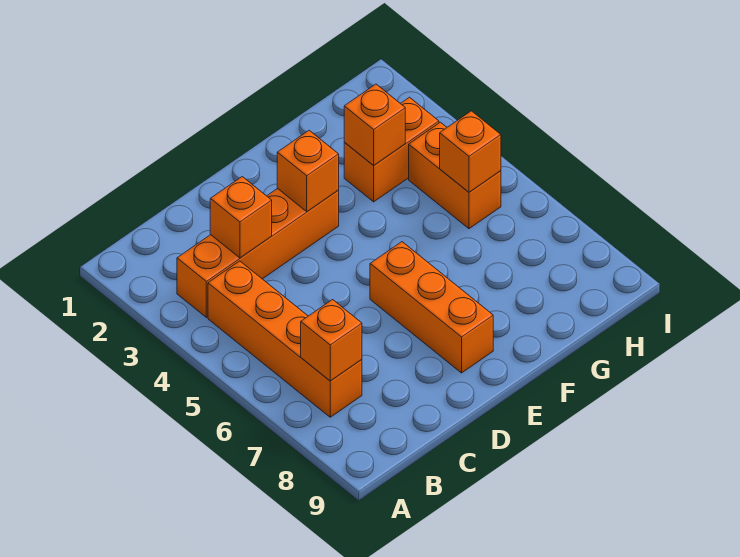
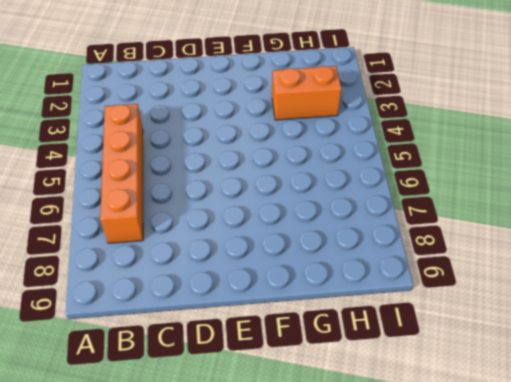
none -> orange brick B3:E3 level 1
none -> orange brick E6:E8 level 1

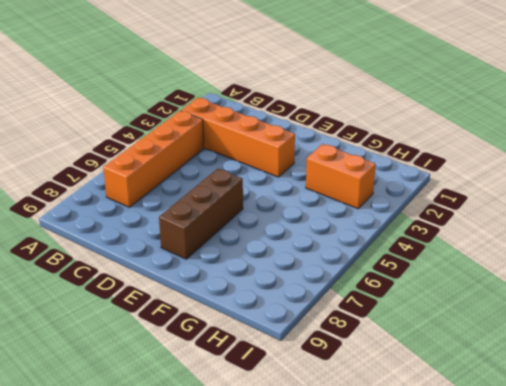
brown brick E6:E8 level 1 -> orange brick E6:E8 level 1
none -> orange brick H4:H5 level 1
none -> orange brick B7 level 2

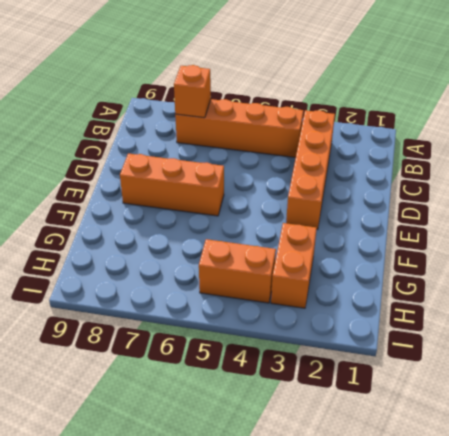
none -> orange brick C3 level 2
none -> orange brick E3 level 2

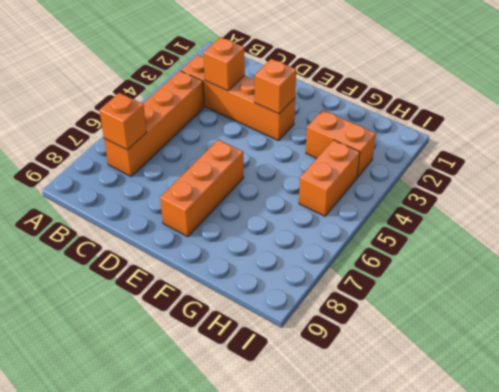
none -> orange brick G3 level 2
none -> orange brick H5 level 2

